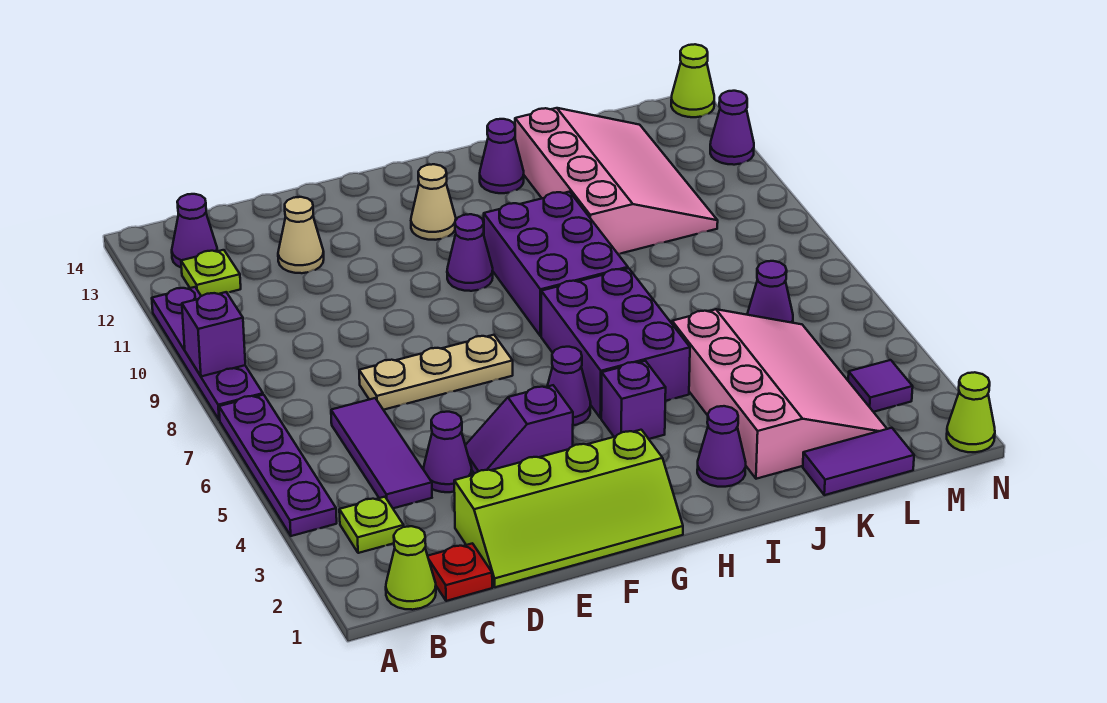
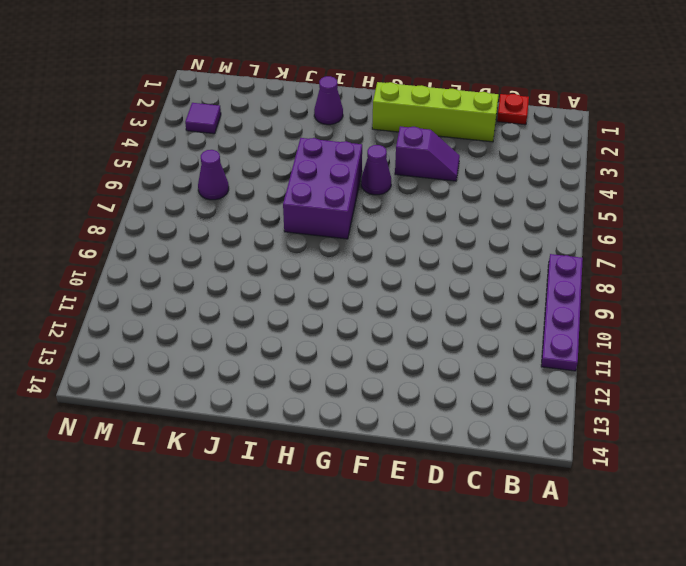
none -> purple plate A4:A7 level 1
none -> lime cone B1 level 1
none -> lime plate B3 level 1
none -> lime plate B12 level 1

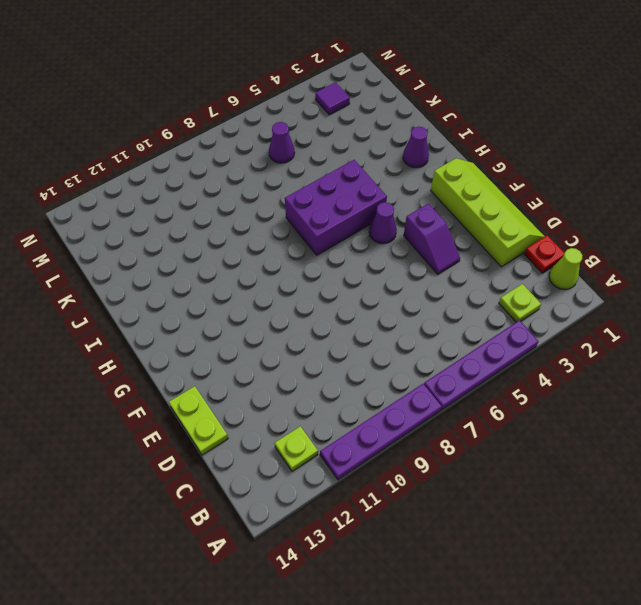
lime plate D14:E14 level 1 -> none
none -> purple cone B13 level 1
none -> purple tile C4:C6 level 1
none -> purple cone D4 level 1
none -> tan plate D7:F7 level 1

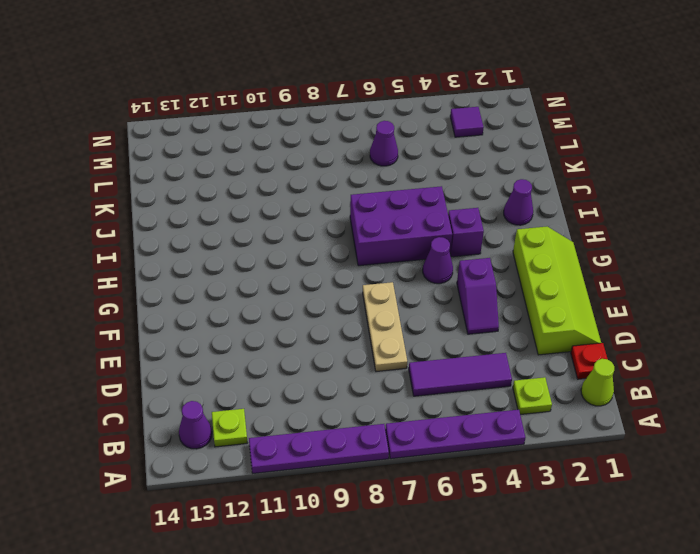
none -> purple cone D4 level 1
none -> tan cone D12 level 1
none -> purple cone G10 level 1
none -> tan cone G12 level 1

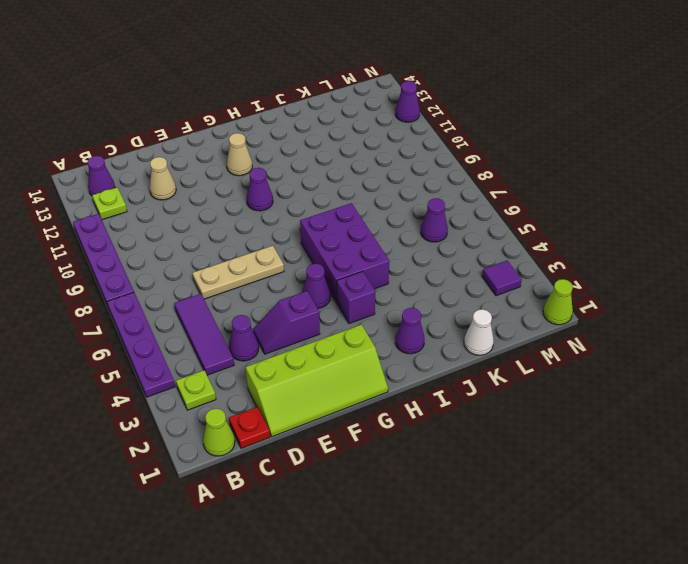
white cone K1 level 1 -> purple tile K1:L1 level 1
none -> purple brick H8:I10 level 1
none -> purple cone I13 level 1
none -> pink slope J2:L5 level 1 top J
none -> pink slope J10:L13 level 1 top J

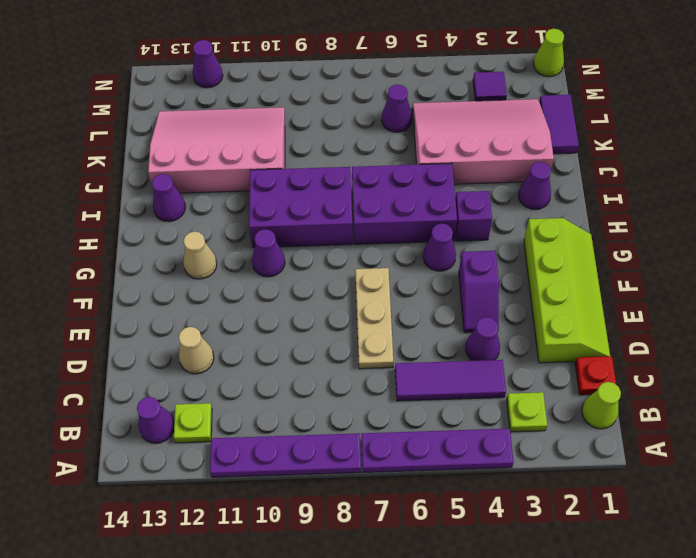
none -> lime cone N14 level 1
none -> purple brick A9 level 2

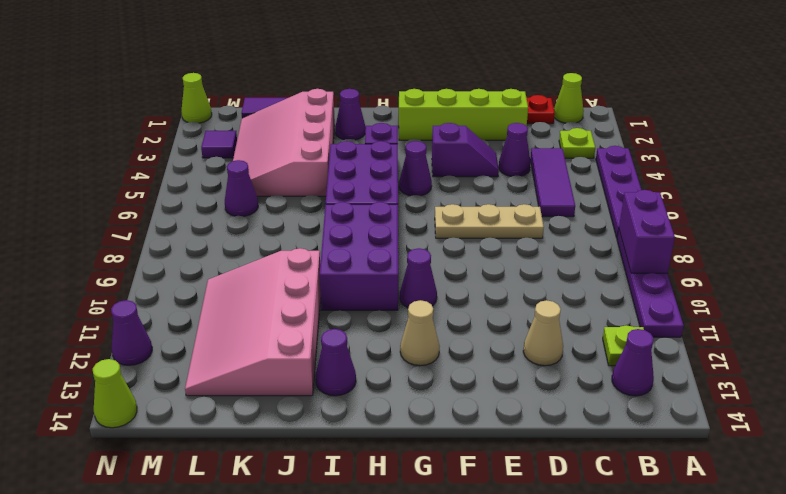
purple brick A8:A9 level 2 -> purple brick A9 level 2

